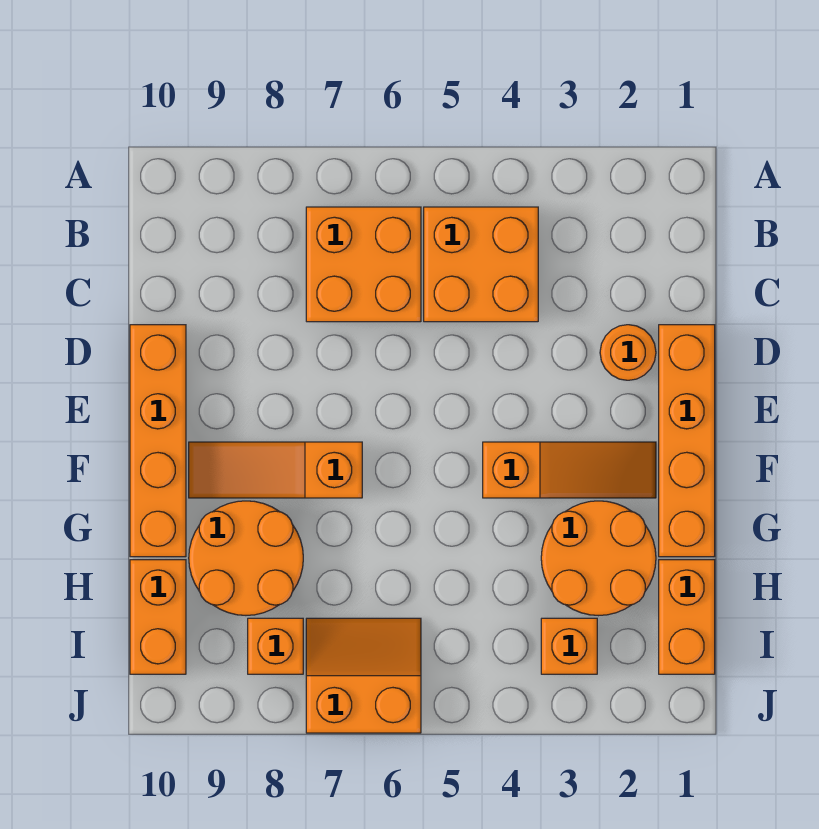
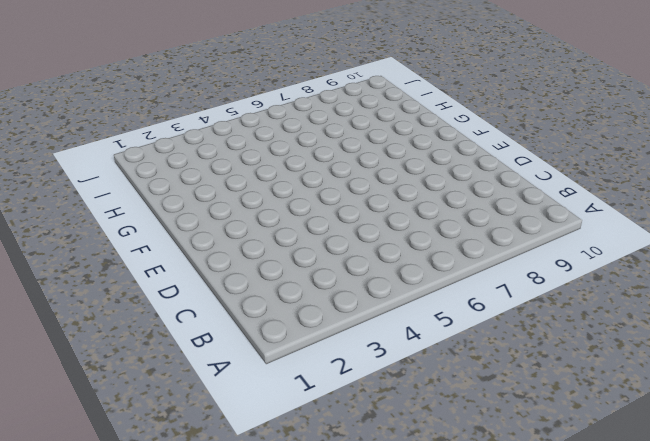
none -> orange brick B4:C5 level 1
none -> orange brick B6:C7 level 1
none -> orange brick D1:G1 level 1

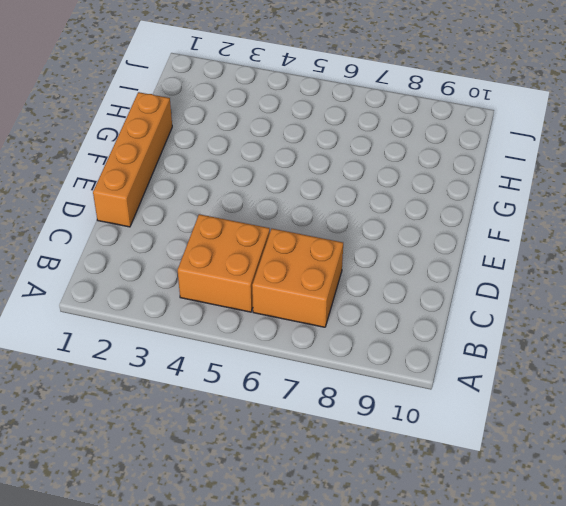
none -> orange round brick D2 level 1
none -> orange brick D10:G10 level 1
none -> orange slope F2:F4 level 1 top 4

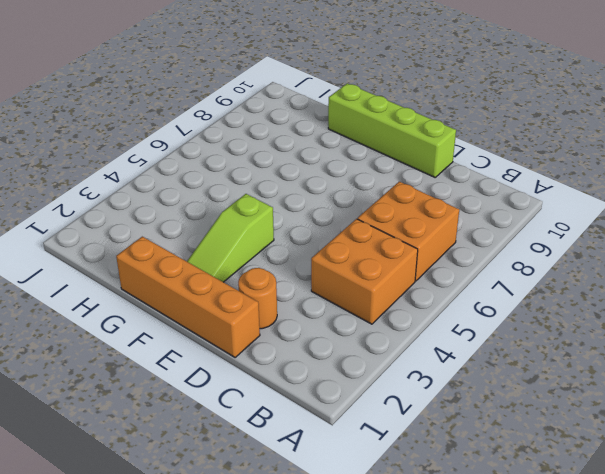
lime brick D10:G10 level 1 -> orange brick D10:G10 level 1
lime slope F2:F4 level 1 top 4 -> orange slope F2:F4 level 1 top 4
none -> orange slope F7:F9 level 1 top 7
none -> orange round brick G2:H3 level 1
none -> orange round brick G8:H9 level 1

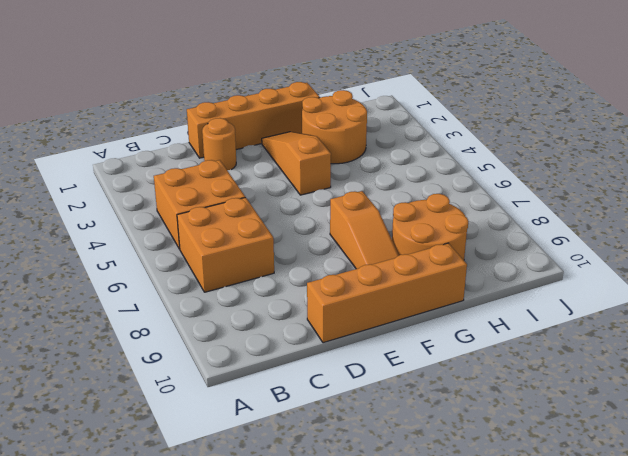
none -> orange brick H1:I1 level 1
none -> orange brick H10:I10 level 1
none -> orange brick I3 level 1

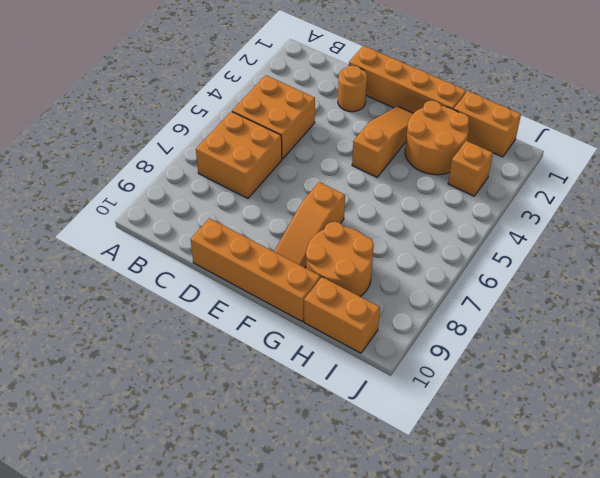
none -> orange slope I6:J7 level 1 top J
none -> orange brick I8 level 1

